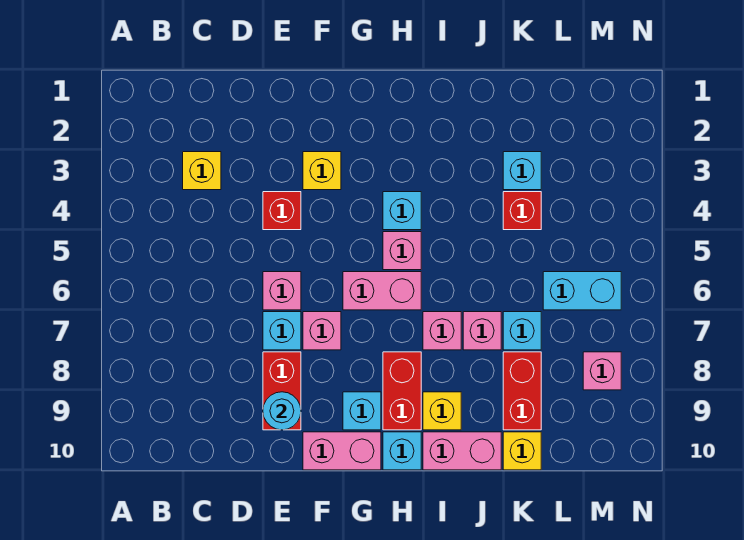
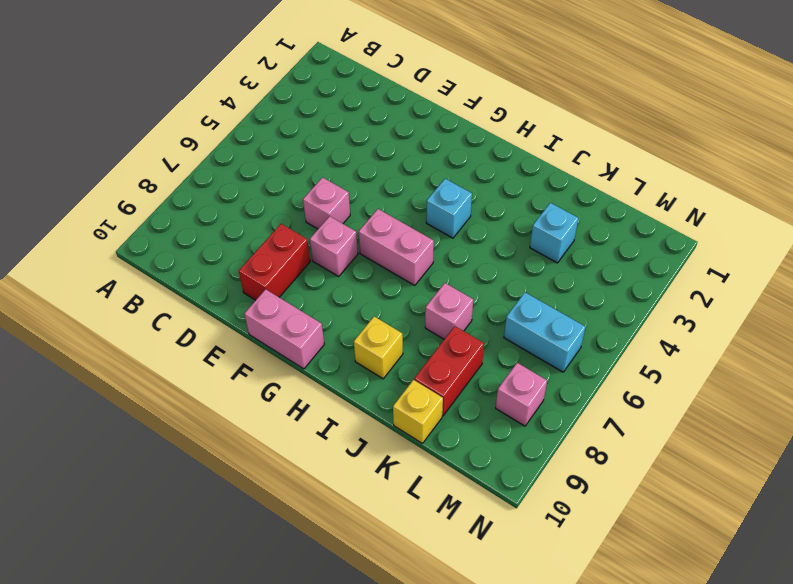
none -> yellow brick C3 level 1
none -> red brick E4 level 1
none -> cyan brick E7 level 1

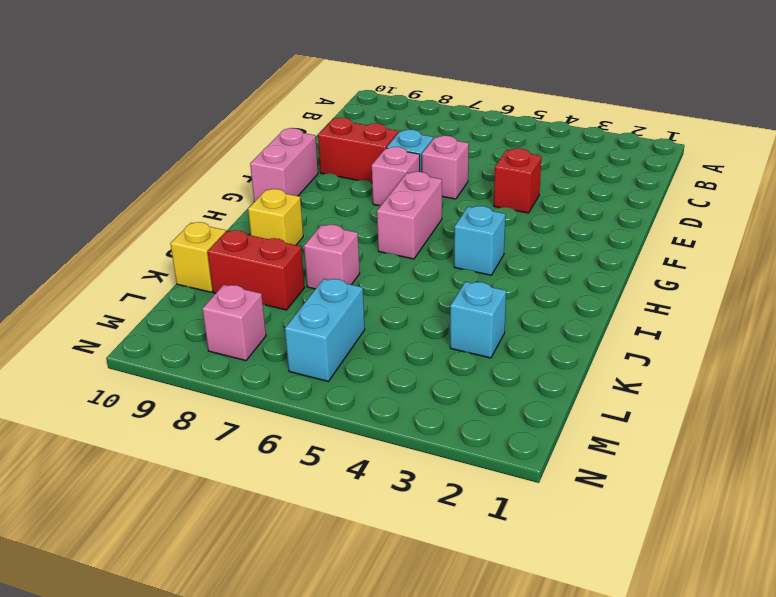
none -> yellow brick C3 level 1
none -> yellow brick F3 level 1
none -> cyan brick G9 level 1

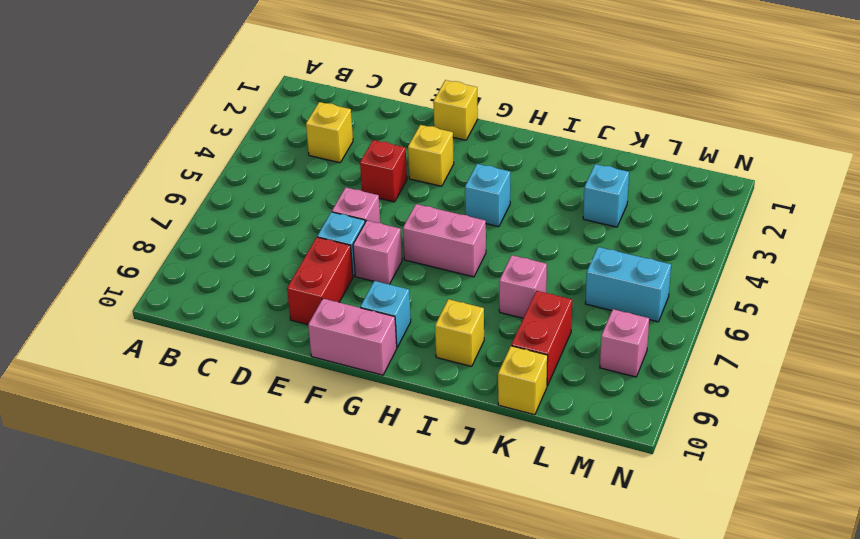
yellow brick F1 level 1 -> none
none -> pink brick H5 level 1
none -> red brick H8:H9 level 1
none -> cyan brick H10 level 1

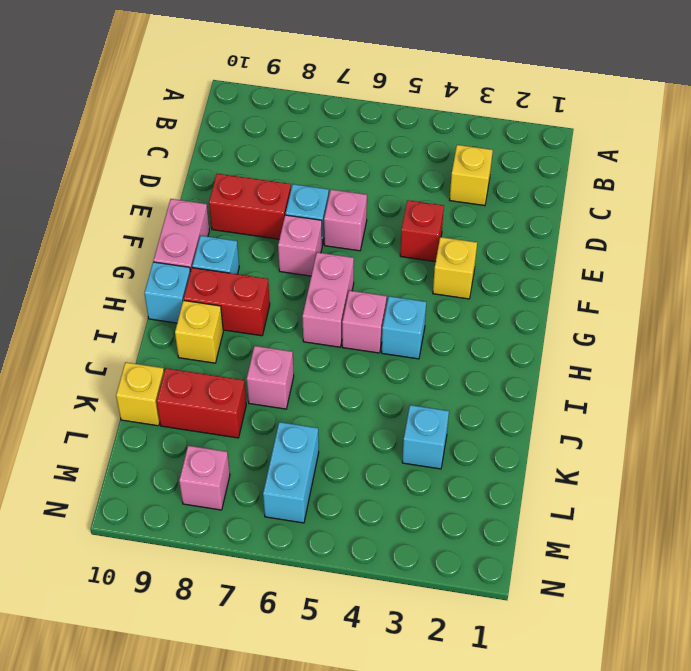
none -> pink brick I7 level 1
none -> pink brick I10:J10 level 1
none -> red brick K4 level 1

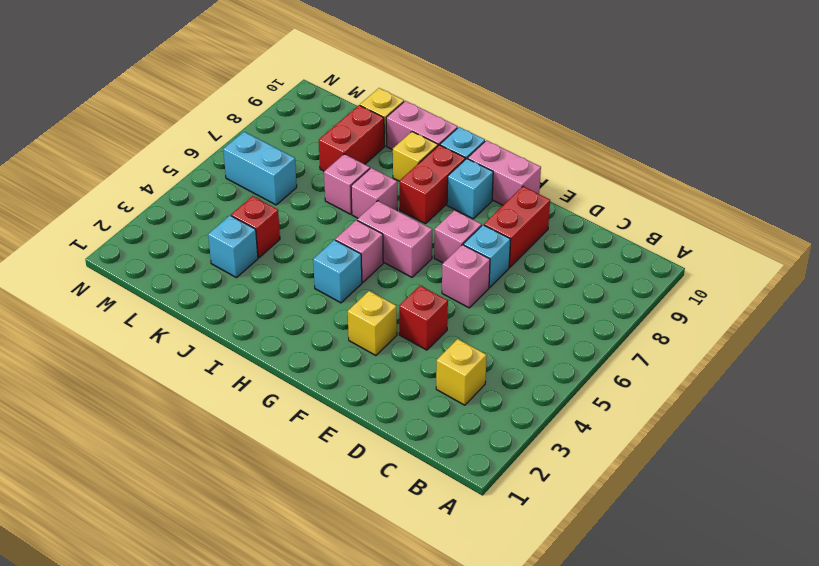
none -> cyan brick K7 level 1
none -> pink brick M8 level 1
none -> cyan round brick E9 level 2

